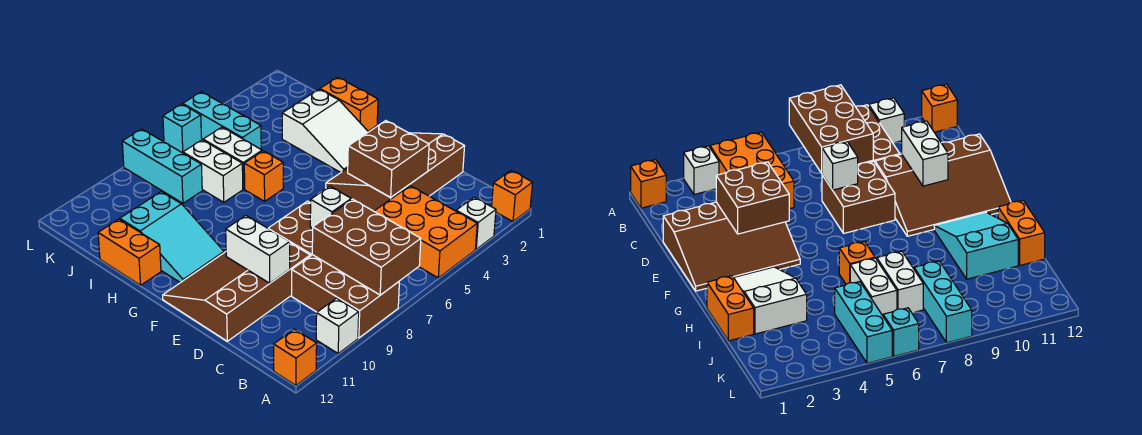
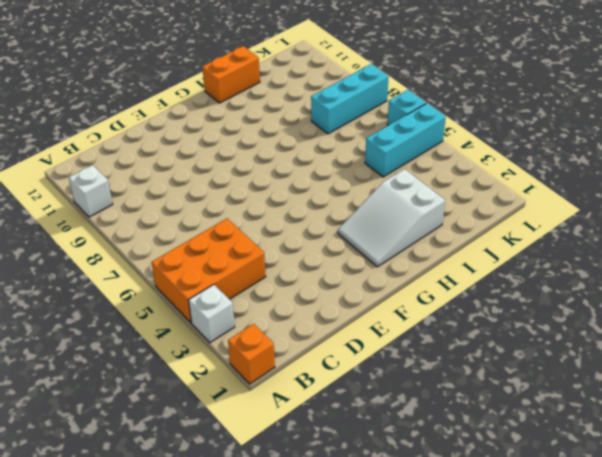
none -> brown brick A8:C9 level 1
none -> orange brick A12 level 1
none -> brown slope D1:F4 level 1 top D

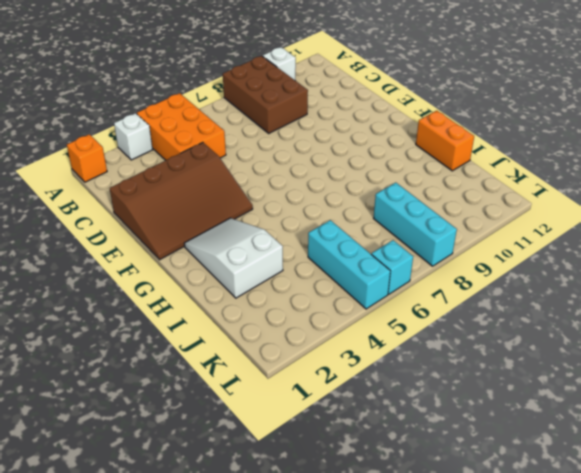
none -> orange brick A12 level 1
none -> brown brick D7:E8 level 1
none -> brown slope D9:F12 level 1 top D

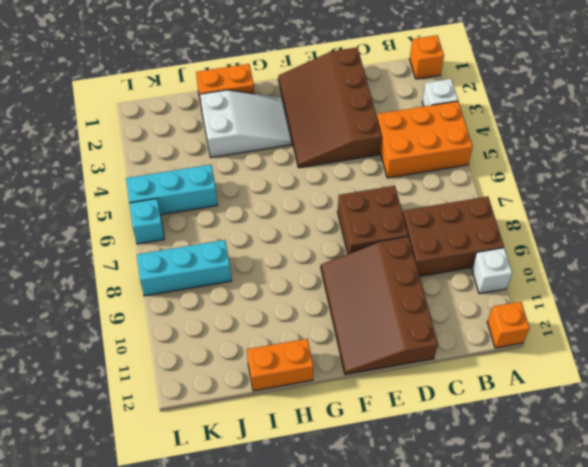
none -> cyan slope G10:I11 level 1 top I
none -> orange brick H6 level 1
none -> white brick I6:J6 level 1

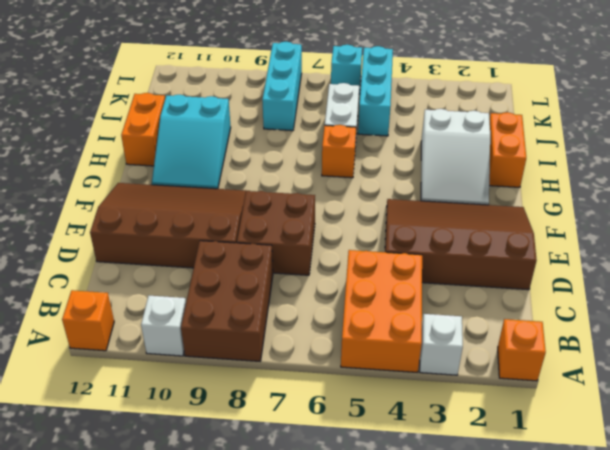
none -> white brick I7:J7 level 1
none -> brown brick A7:C8 level 2
none -> brown brick D3:E4 level 2

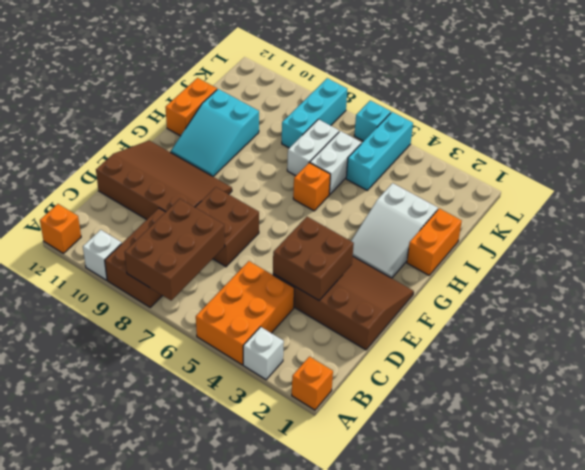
none -> white brick D7 level 2
none -> white brick D10:E10 level 2

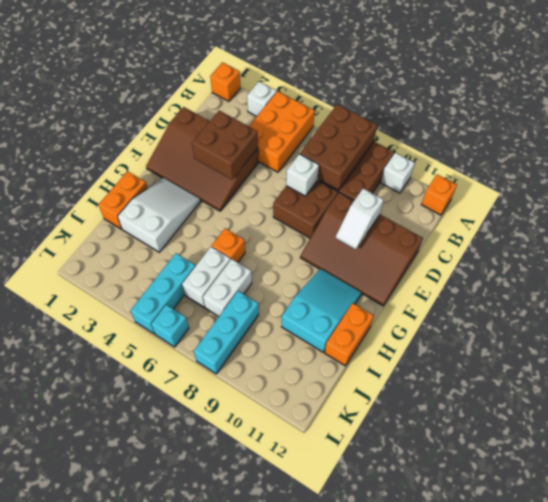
white slope D10:E10 level 2 top D -> white brick D10:E10 level 2

